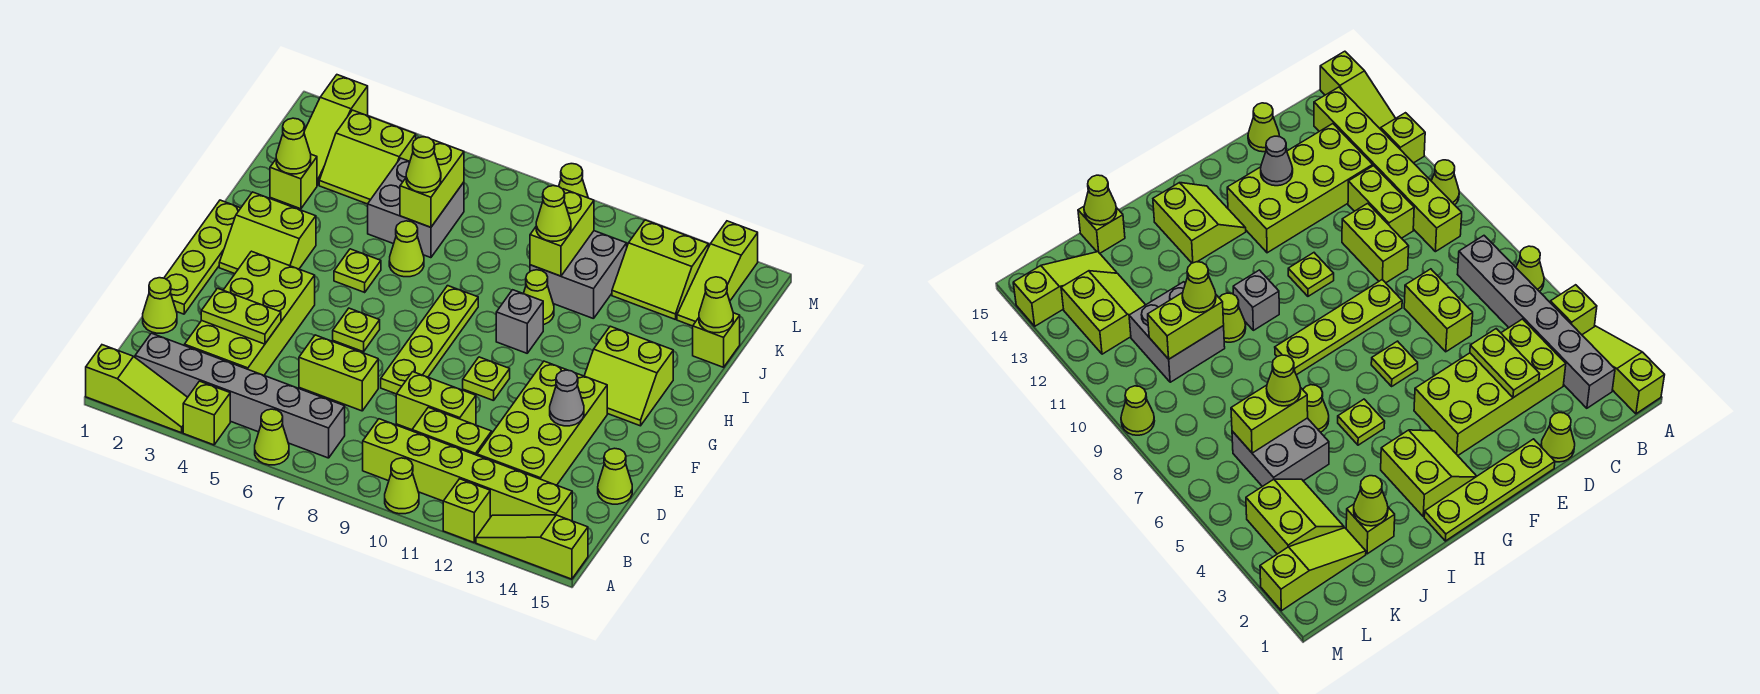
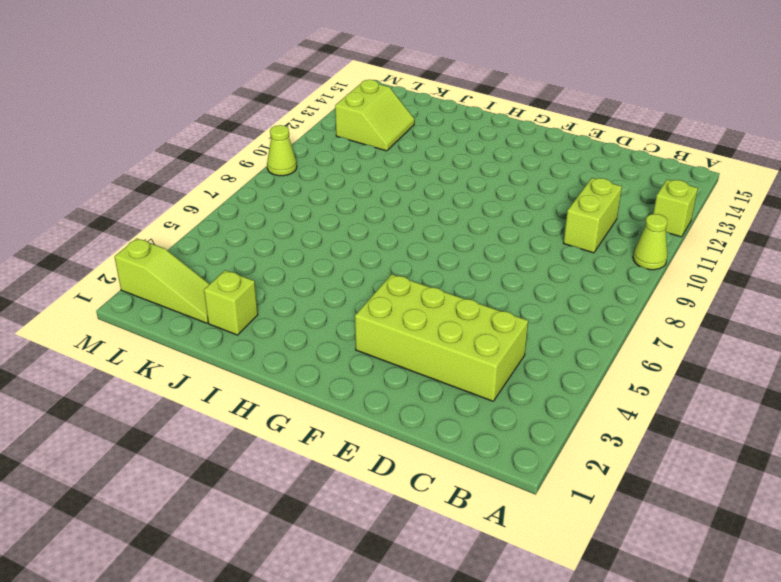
none -> lime slope A1:A3 level 1 top 1
none -> lime brick A4 level 1
none -> lime cone A6 level 1
none -> lime slope A13:A15 level 1 top 15

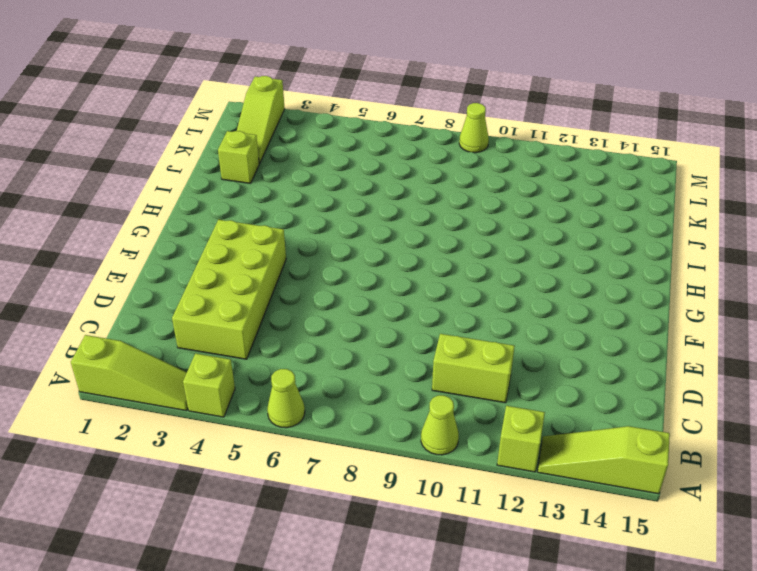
none -> grey brick B2:B7 level 1
none -> lime brick B9:B14 level 1
none -> lime brick C12:F13 level 1
none -> lime cone D1 level 1

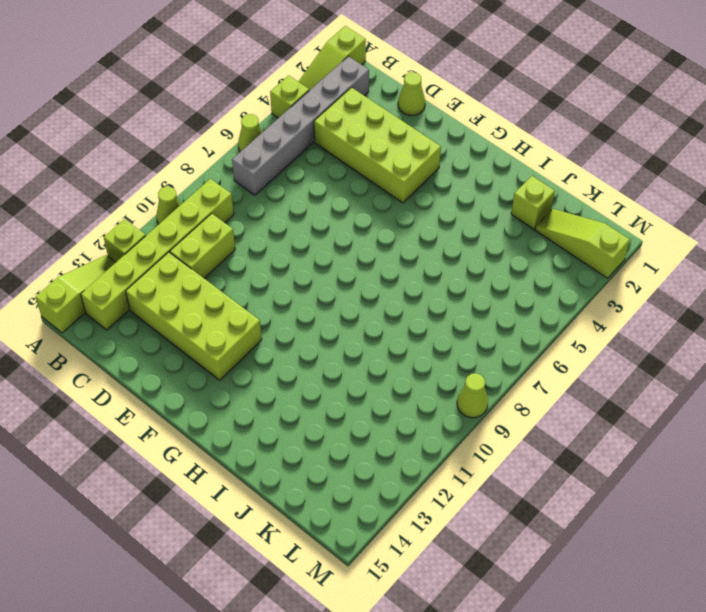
none -> lime brick D6:D7 level 1
none -> lime brick D9:D10 level 1
none -> lime cone D15 level 1
none -> lime plate E1:H1 level 1

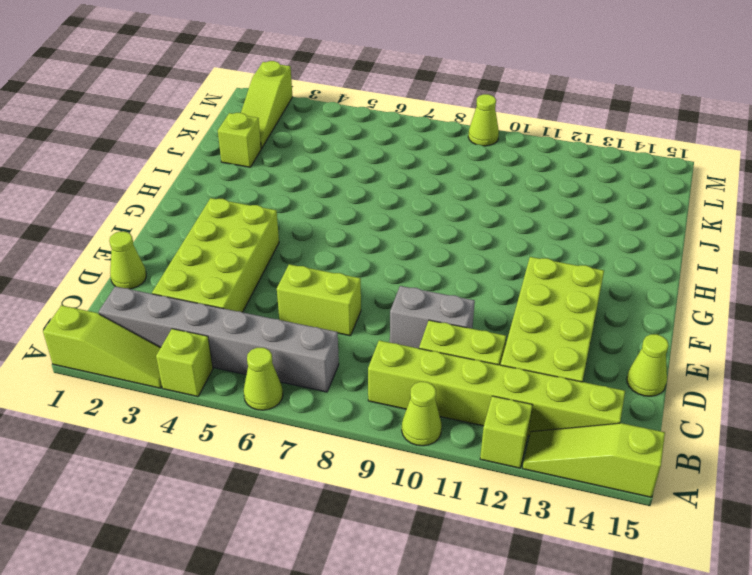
grey brick D9:D10 level 1 -> lime brick D9:D10 level 1
none -> lime plate E1:H1 level 1
none -> lime plate E8:H8 level 1
none -> lime plate F6 level 1
none -> lime plate F10 level 1

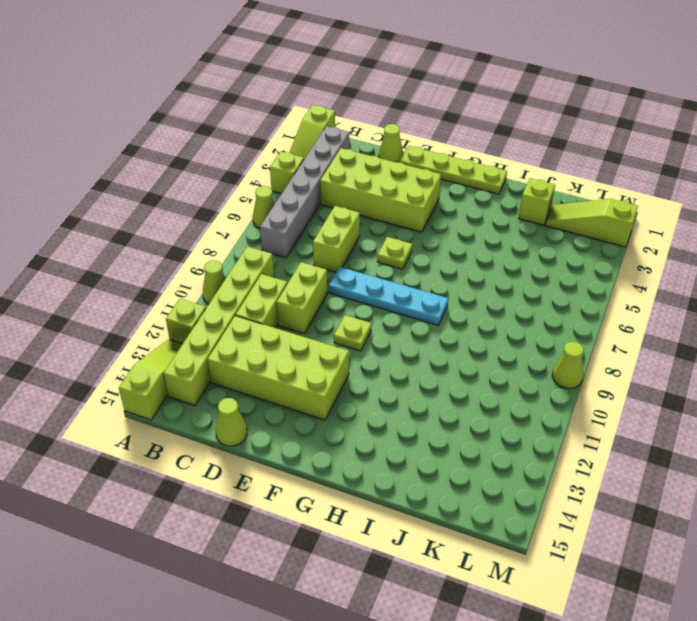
cyan plate E8:H8 level 1 -> lime plate E8:H8 level 1
none -> lime slope G2:H3 level 1 top H
none -> lime slope G13:H14 level 1 top H
none -> lime plate H5 level 1
none -> grey brick H10 level 1

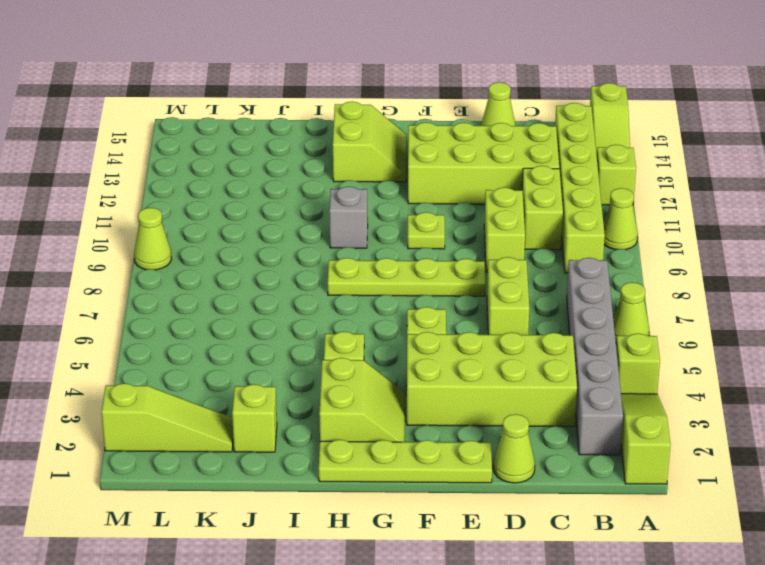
none -> lime cone I6 level 1
none -> lime cone I10 level 1
none -> grey brick J5:K6 level 1
none -> grey brick J10:K11 level 1

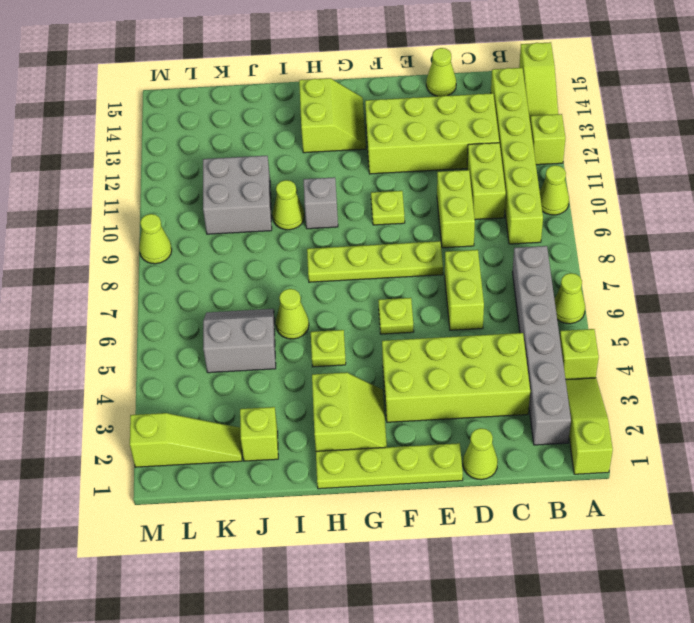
grey slope J5:K6 level 1 top 5 -> grey brick J5:K6 level 1
none -> lime brick J15 level 1
none -> lime slope K3:L4 level 1 top L
none -> lime slope K12:L13 level 1 top L
none -> lime slope K14:M14 level 1 top M

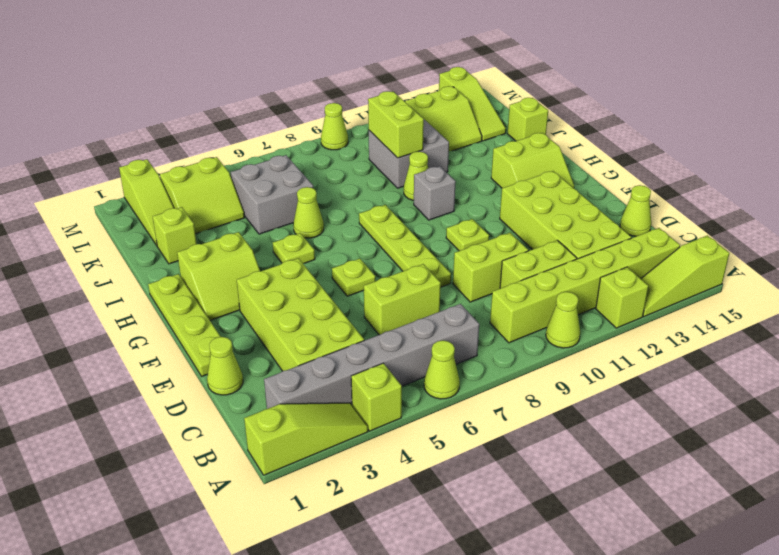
none -> lime plate D3:D4 level 2
none -> grey cone E13 level 2
none -> lime cone J2 level 2
none -> lime brick J6:K6 level 2

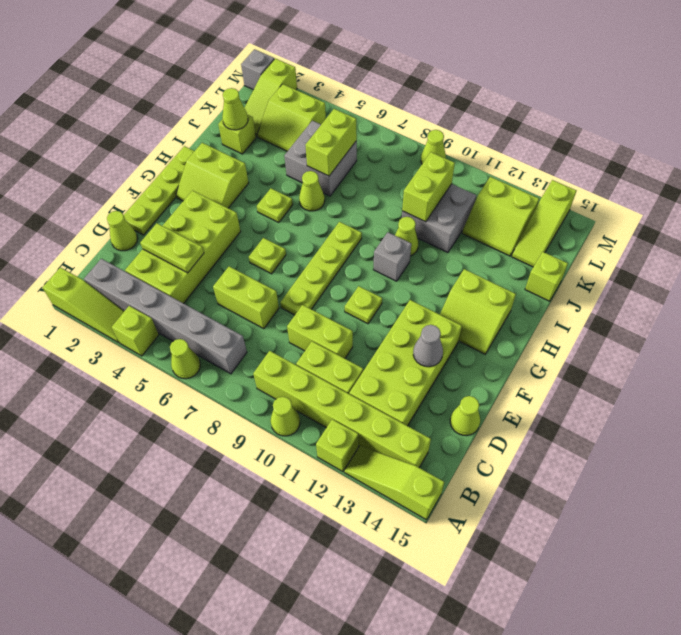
grey brick M1 level 1 -> none
none -> lime cone J15 level 2
none -> lime cone J6 level 3
none -> lime cone J10 level 3

